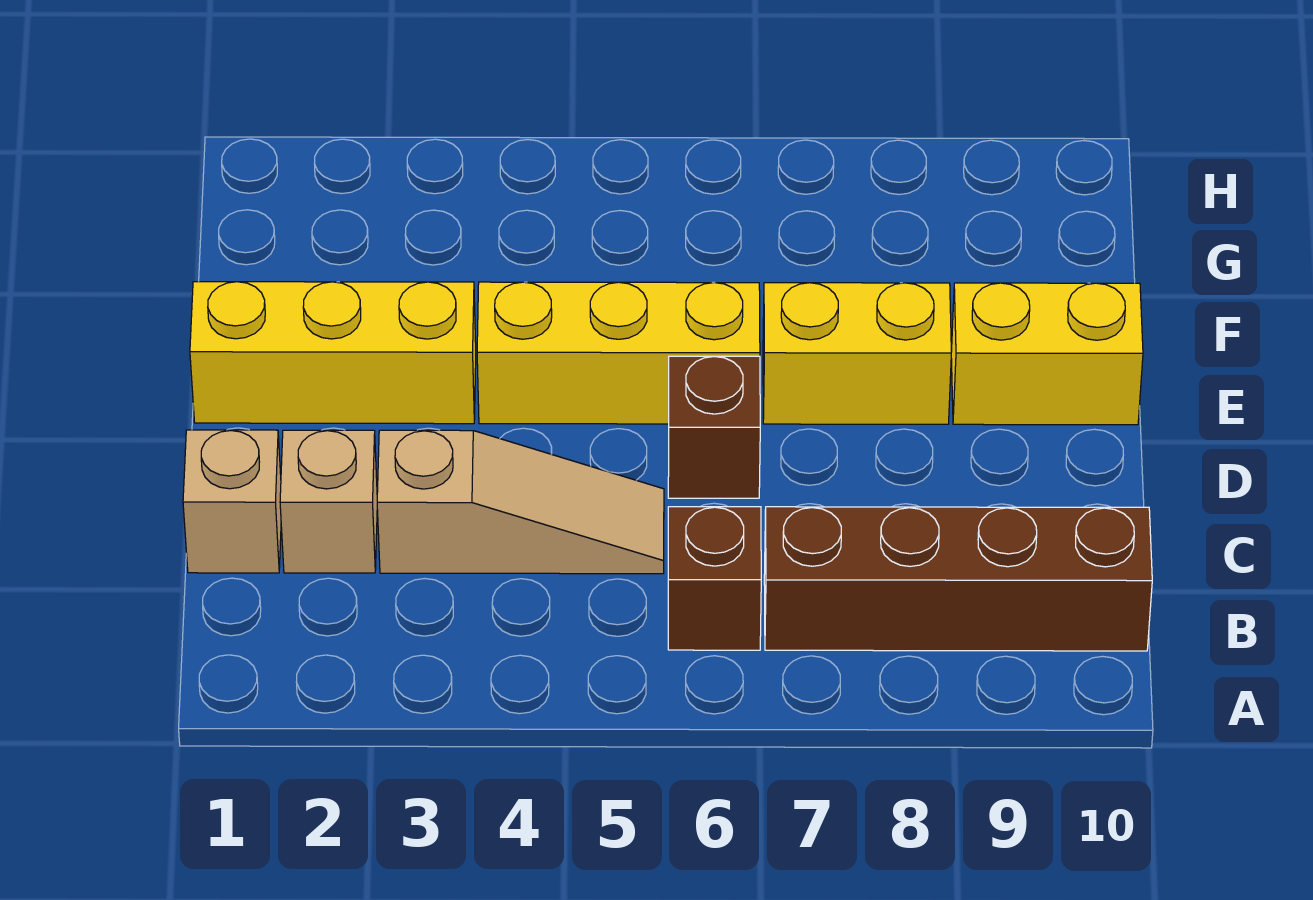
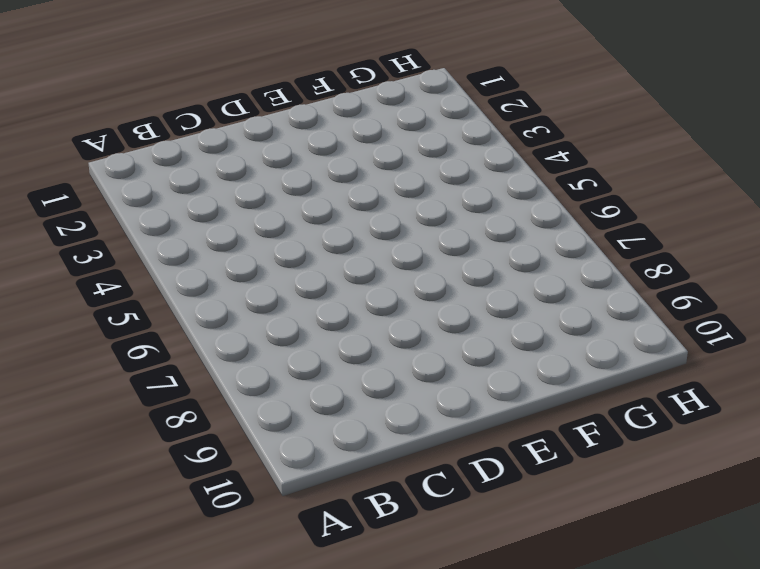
none -> brown brick B6 level 1
none -> brown brick B7:B10 level 1

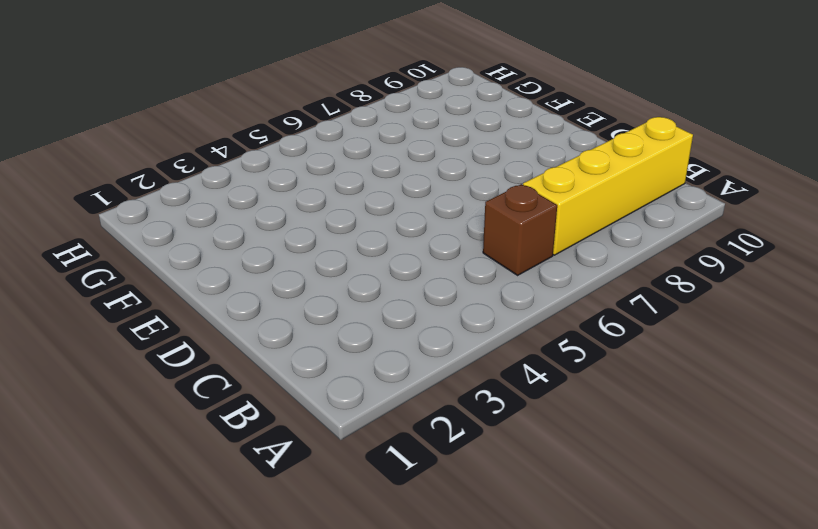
yellow brick B7:B10 level 1 -> brown brick B7:B10 level 1
none -> tan brick C1 level 1
none -> tan brick C2 level 1

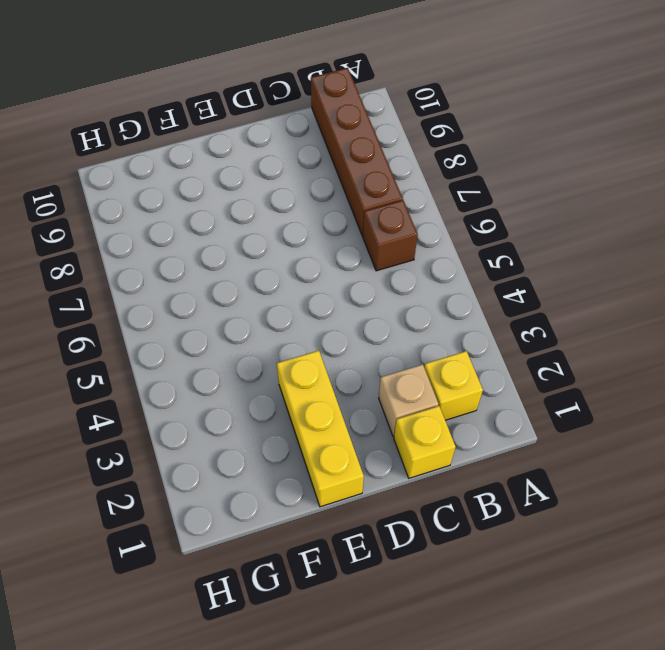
yellow brick B2 level 1 -> none
yellow brick C1 level 1 -> tan brick C1 level 1
none -> tan slope C3:C5 level 1 top 3
none -> brown brick D6 level 1

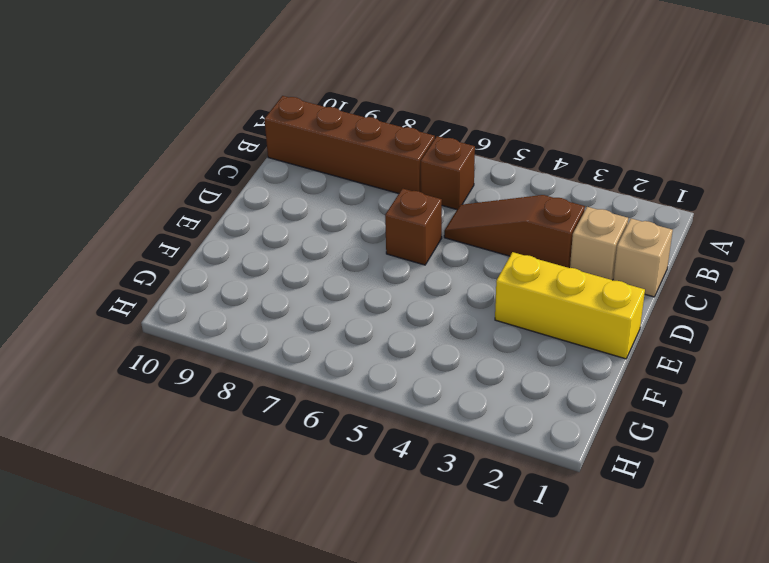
brown slope C3:C5 level 1 top 3 -> tan slope C3:C5 level 1 top 3
none -> yellow brick E4:E6 level 1
none -> yellow brick E7:E8 level 1

